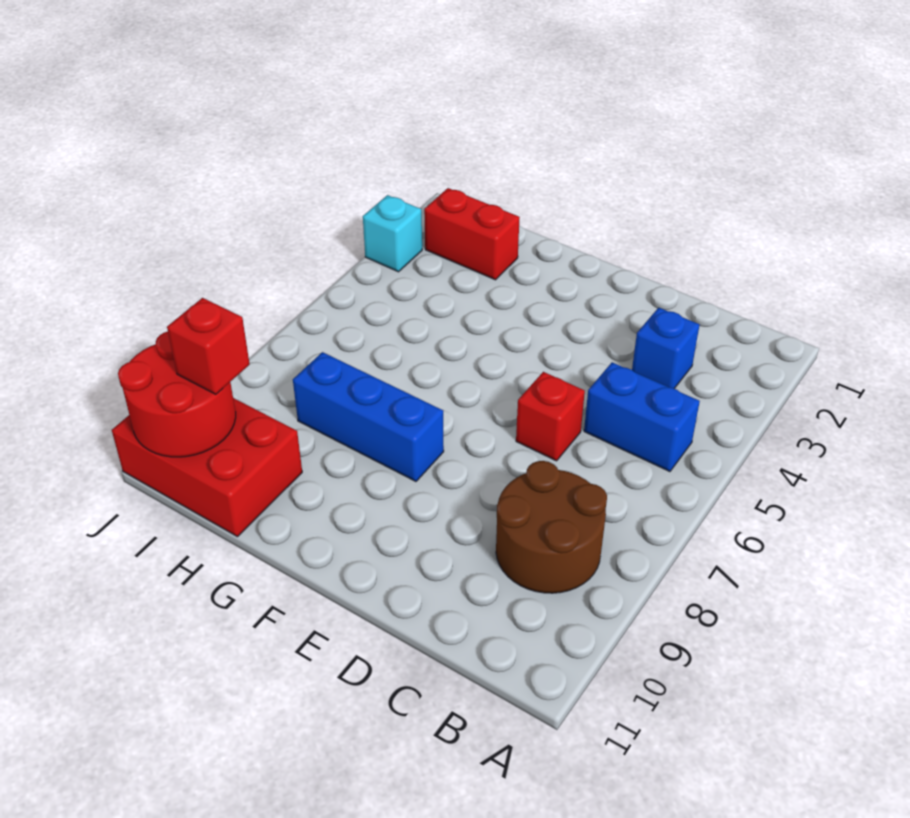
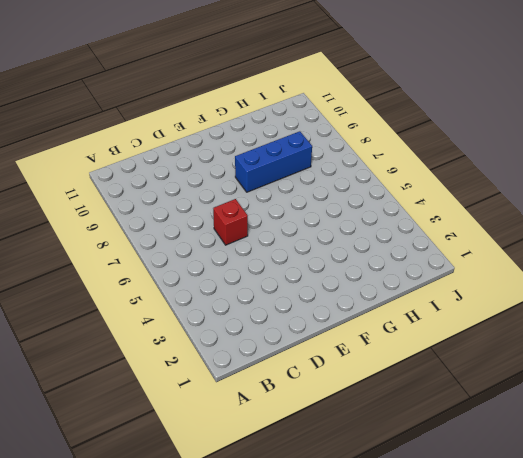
none -> blue brick B5:C5 level 1
none -> brown round brick B8:C9 level 1

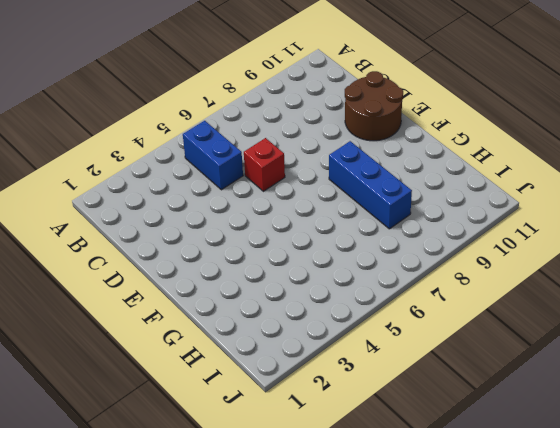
brown round brick D10:E11 level 1 -> brown round brick B8:C9 level 1
none -> blue brick C3 level 1
none -> red brick H2:I2 level 1

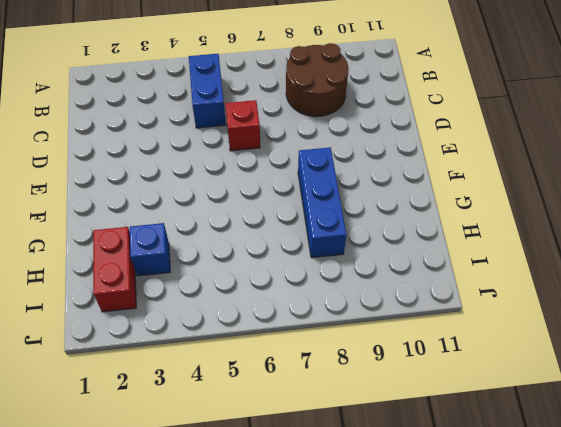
blue brick H3 level 1 -> blue brick C3 level 1
none -> red brick H10:J11 level 1
none -> cyan brick J3 level 1

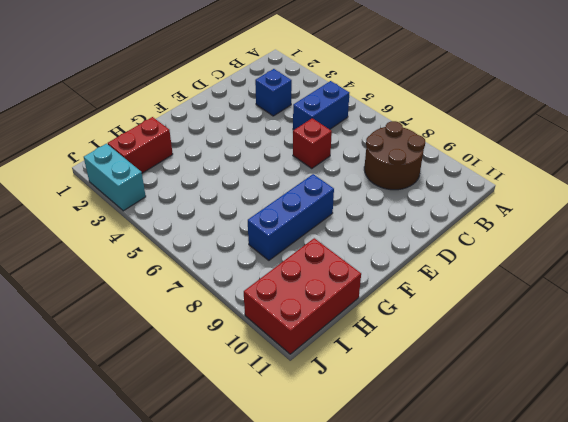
cyan brick J2:J3 level 1 -> cyan brick J3 level 1
none -> red round brick I10:J11 level 2
none -> red brick I10 level 3

